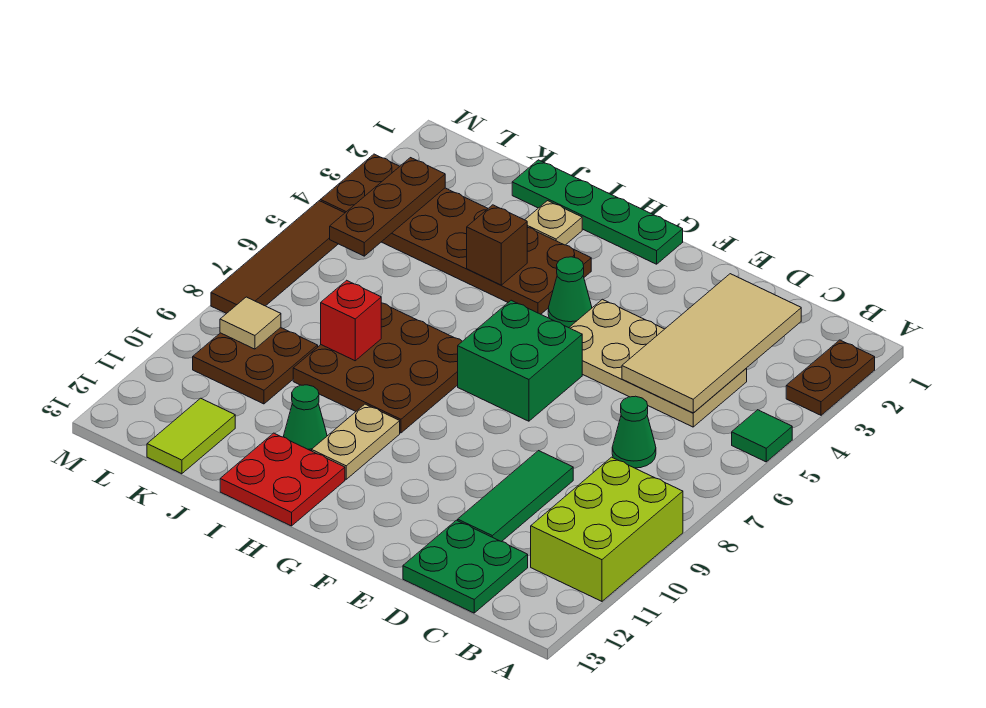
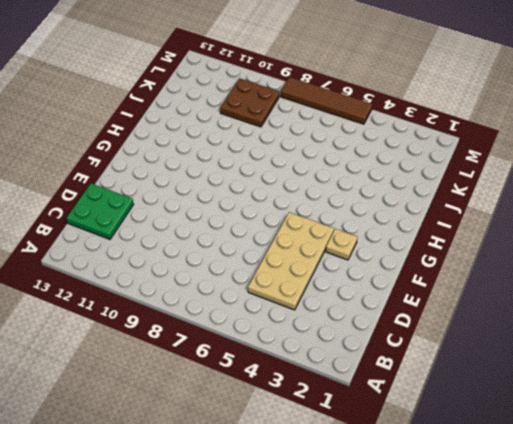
tan plate F3 level 1 -> tan plate I2 level 1
none -> brown plate A2:A3 level 1
none -> green tile A5 level 1
none -> lime brick A9:B11 level 1

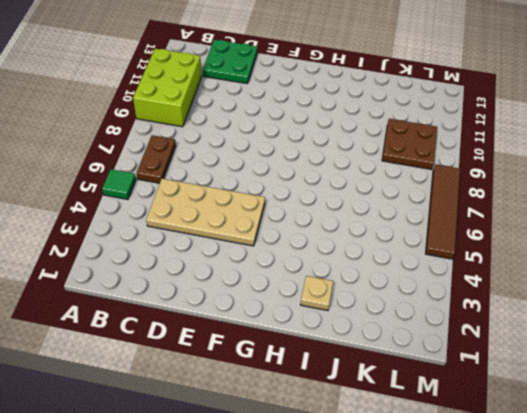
brown plate B6:B7 level 1 -> brown plate A2:A3 level 1
none -> green cone C7 level 1
none -> green tile D9:D11 level 1
none -> green brick F6:G7 level 1

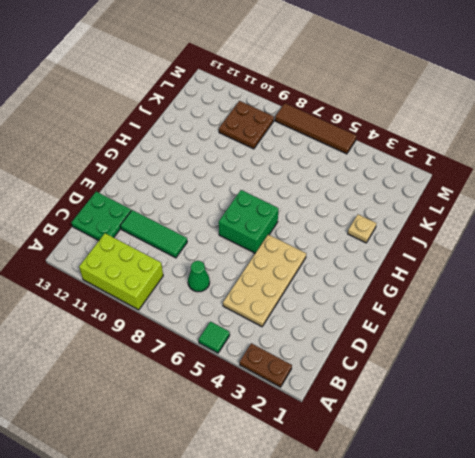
none -> green plate G1:J1 level 1
none -> green cone G4 level 1
none -> brown plate H3:M4 level 1

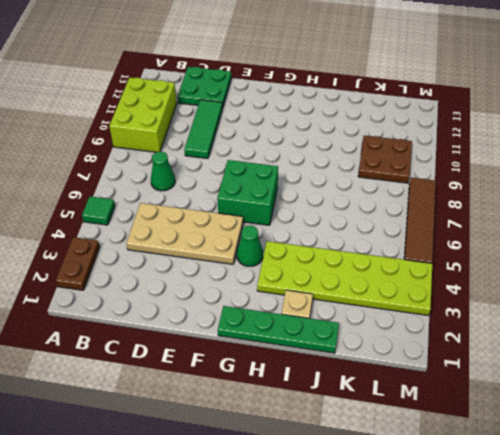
lime plate H3:M4 level 1 -> brown plate H3:M4 level 1
none -> brown plate H7:J9 level 1
none -> tan plate H10:H11 level 1
none -> red plate H12:I13 level 1

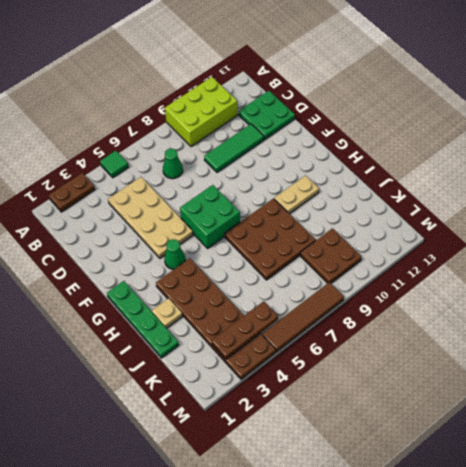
none -> red plate H12:I13 level 1
none -> green cone I11 level 1
none -> lime tile K12:K13 level 1

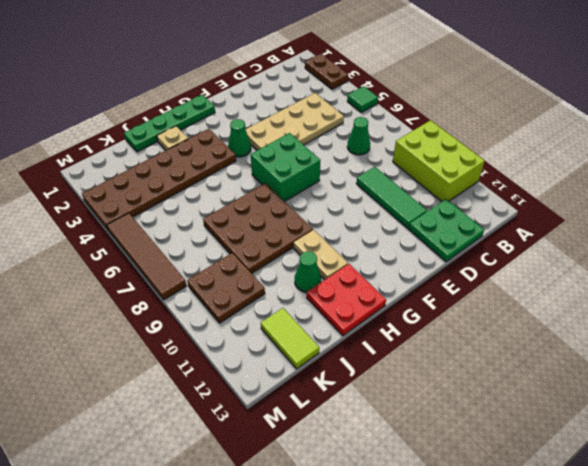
none -> tan tile C2:D5 level 2
none -> brown brick I4 level 2
none -> red brick J8 level 2

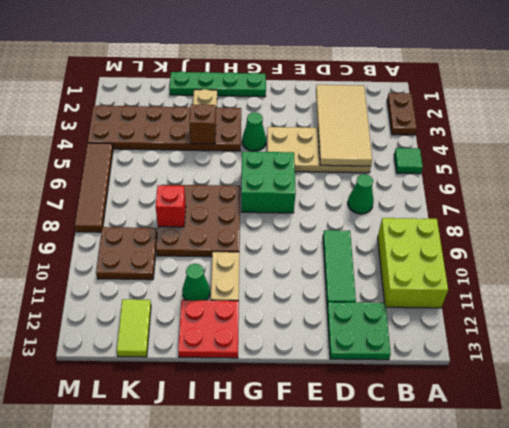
none -> brown plate L3:L5 level 2
none -> tan tile L9 level 2

